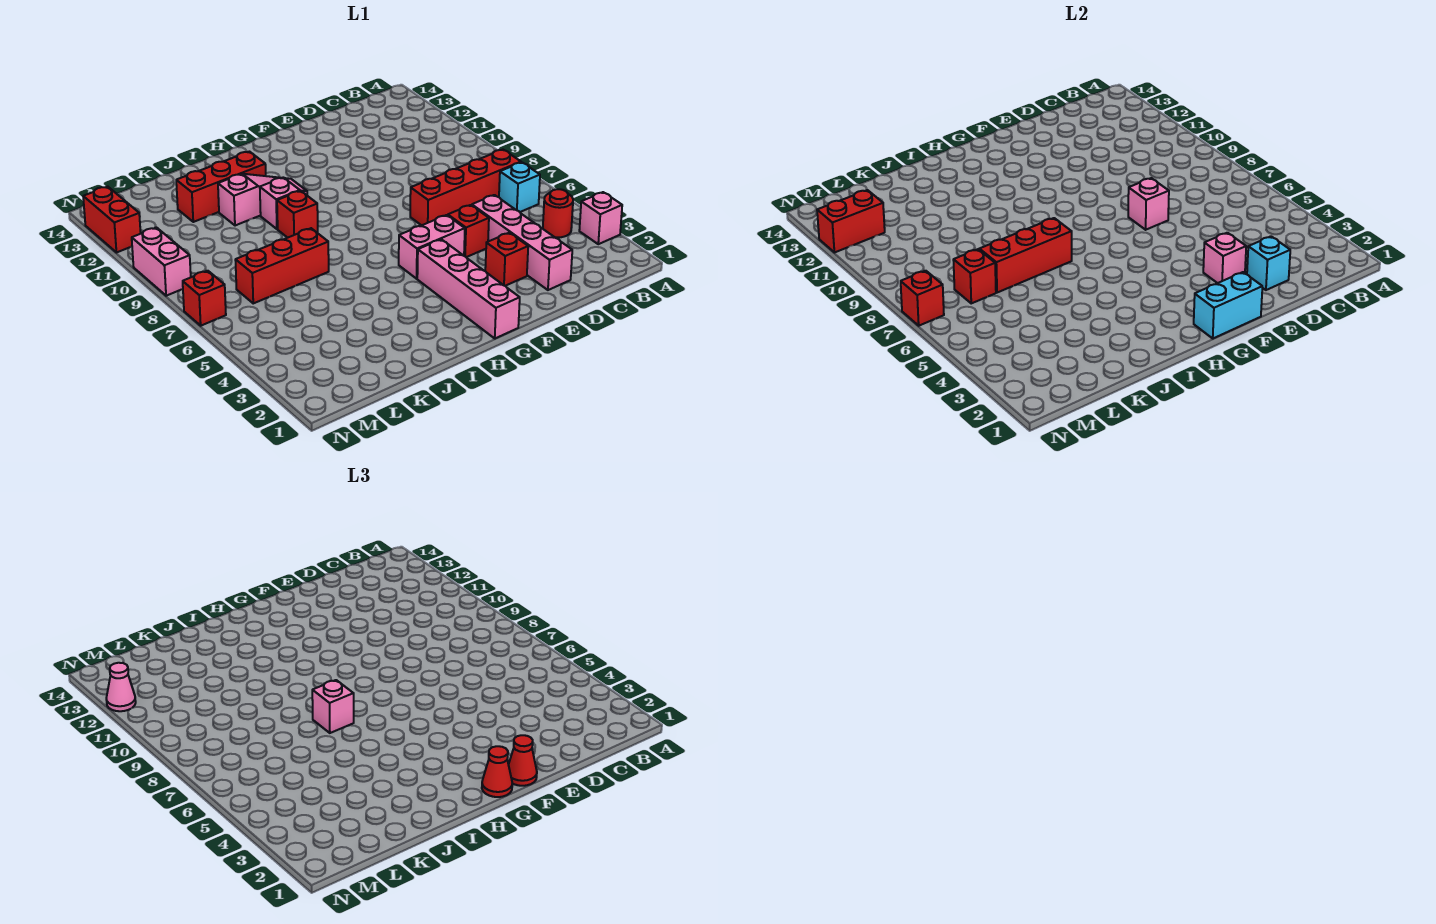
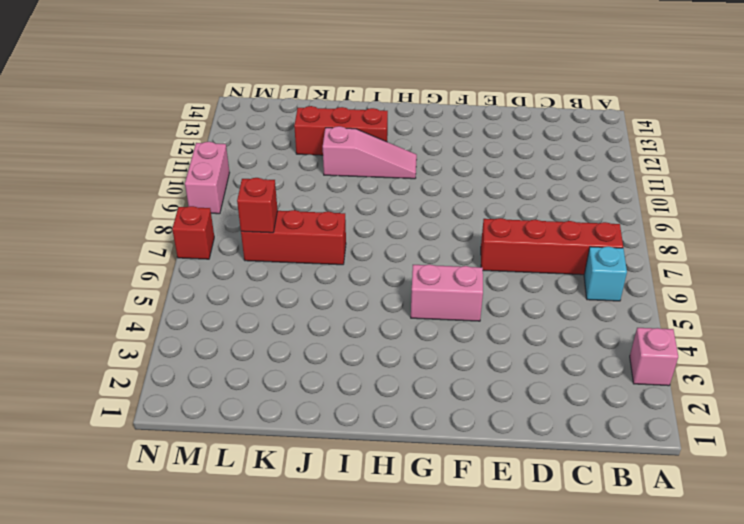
none -> red round brick B4 level 1
none -> pink brick D2:D5 level 1
none -> red brick E3 level 1

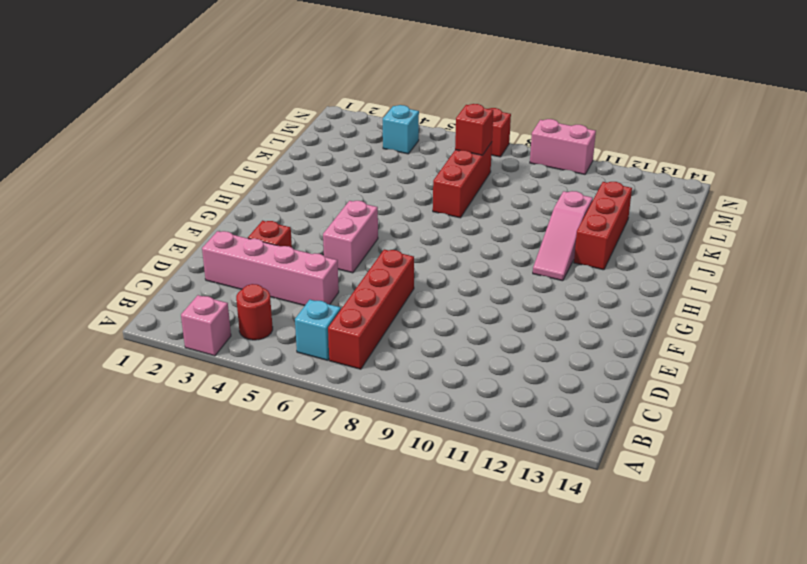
cyan brick M4 level 1 -> cyan brick D2 level 2
none -> red brick E5 level 1
none -> pink brick G1:G4 level 1
none -> red brick I9 level 1

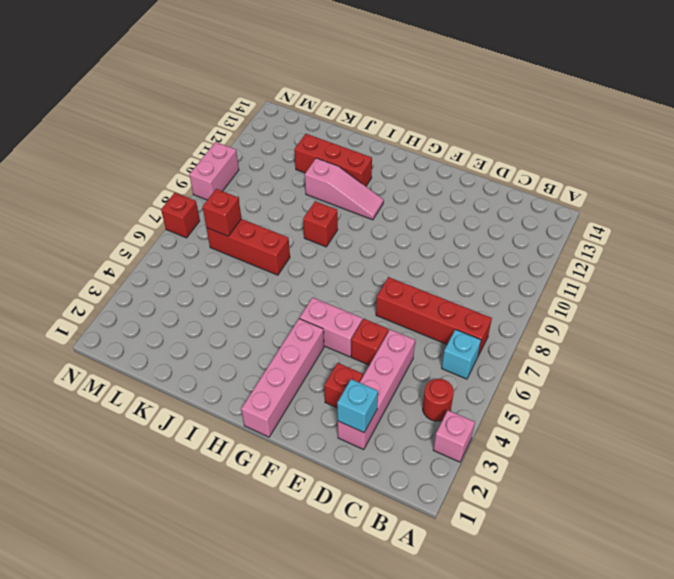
none -> pink brick I10 level 1
none -> red brick N12:N13 level 1
none -> pink brick E3 level 2

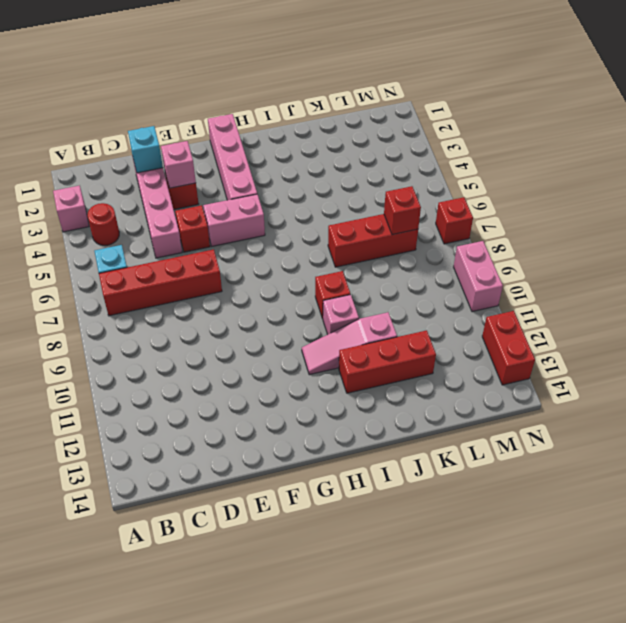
none -> pink brick E7 level 2
none -> cyan brick F1:G1 level 2
none -> red brick I7:K7 level 2

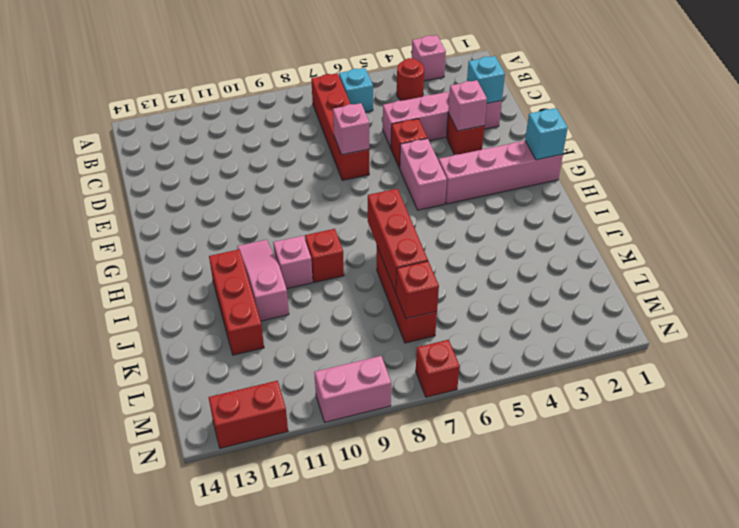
cyan brick G1 level 2 -> cyan brick F1:G1 level 2
none -> red brick M12:N12 level 2
none -> red brick N7 level 2
none -> red cone F1 level 3

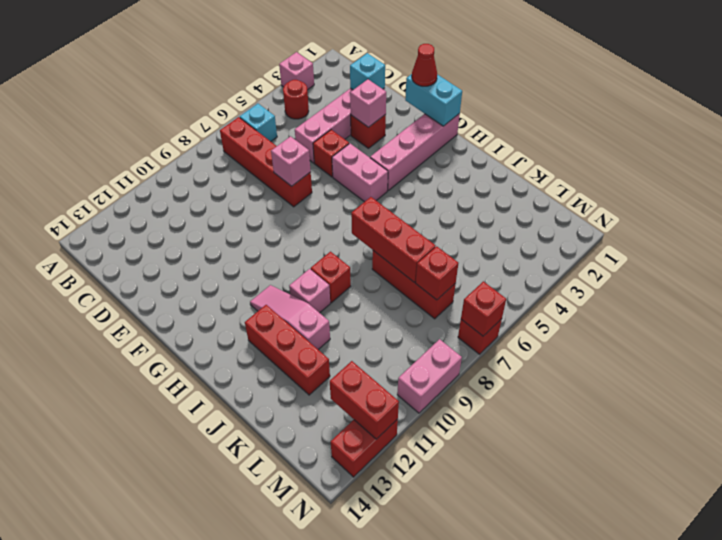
none -> red cone G1 level 3
none -> pink brick I7 level 3
none -> pink cone N12 level 3

